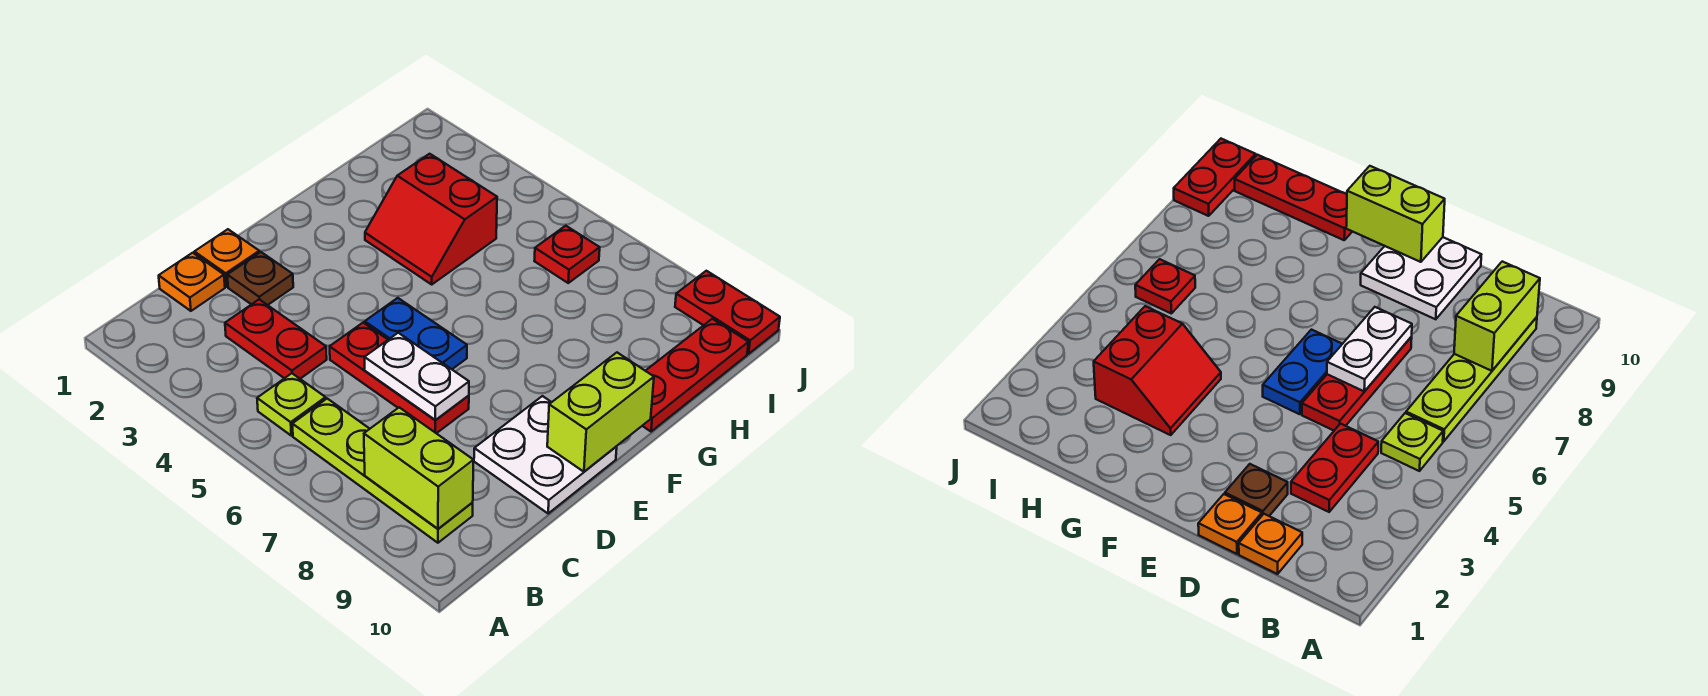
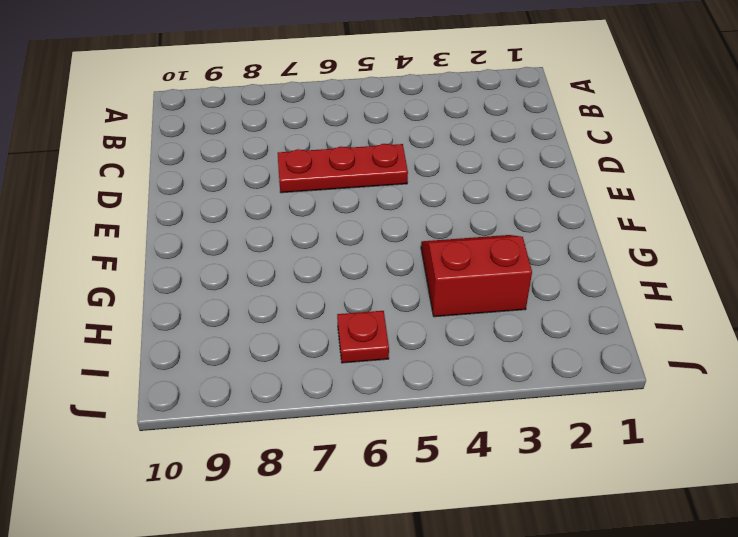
none -> lime plate B5 level 1
none -> lime plate B6:B9 level 1
none -> orange plate C1 level 1

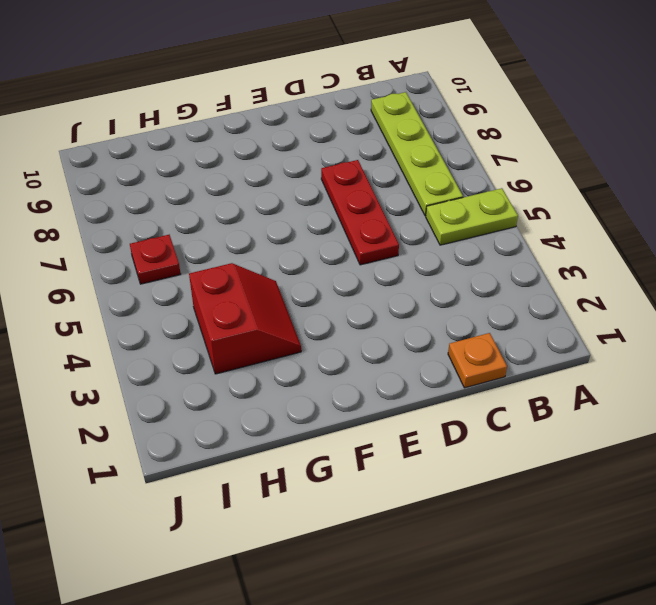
lime plate A5:B5 level 1 -> lime plate B5 level 1
none -> red plate C3:C4 level 1
none -> orange plate D1 level 1
none -> brown plate D2 level 1

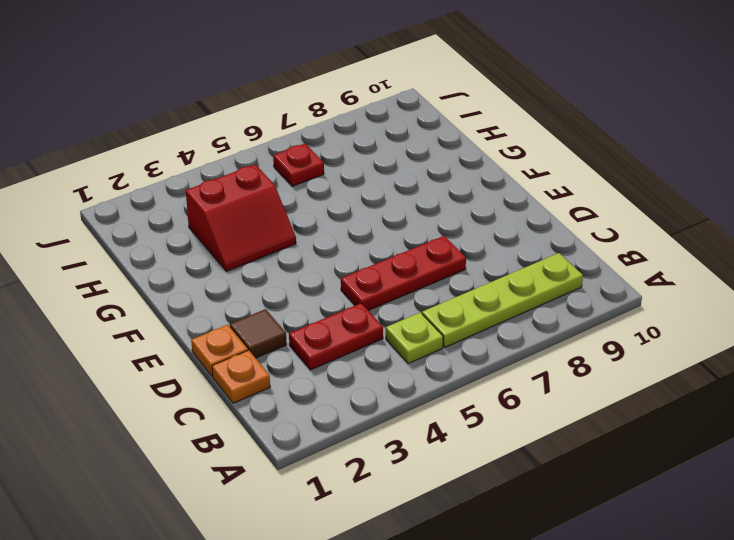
brown tile D2 level 1 -> brown plate D2 level 1
none -> white plate D9:E10 level 1
none -> blue plate E5:E6 level 1
none -> red plate G10:I10 level 1

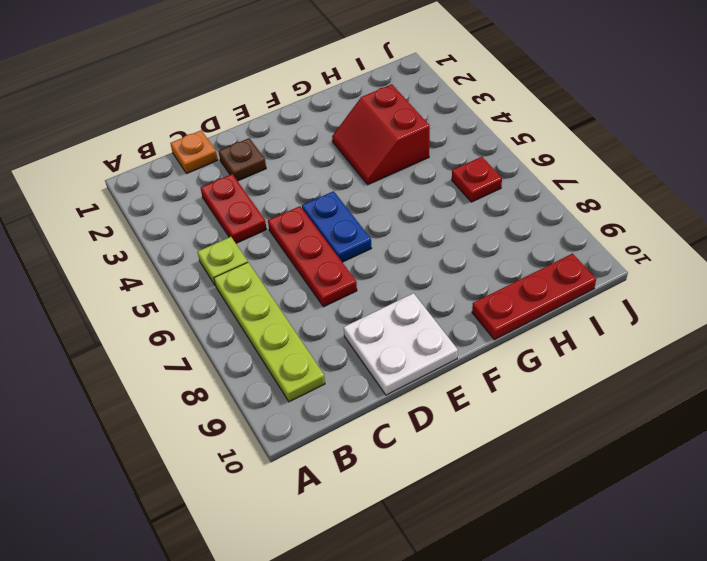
none -> orange plate D1 level 1
none -> red plate J9:J10 level 1
none -> lime brick B8:B9 level 2

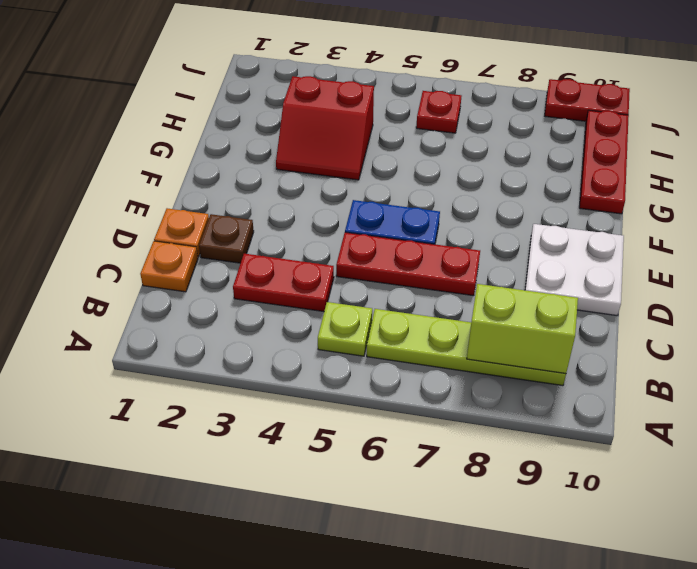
none -> white plate D6:D7 level 2
none -> lime brick E10:F10 level 2

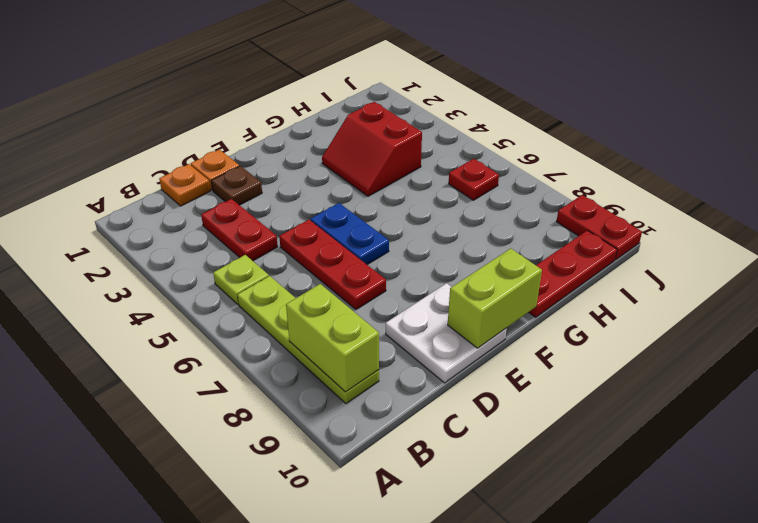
none -> white plate D6:D7 level 2

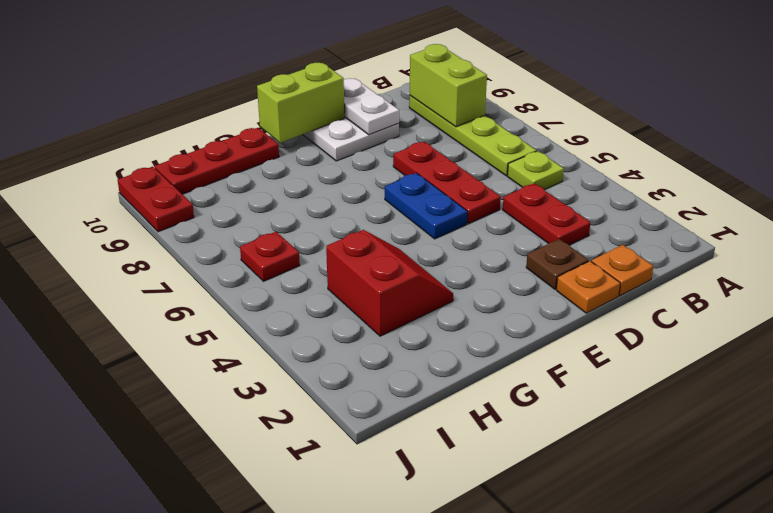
white plate D9:D10 level 2 -> white plate D6:D7 level 2

